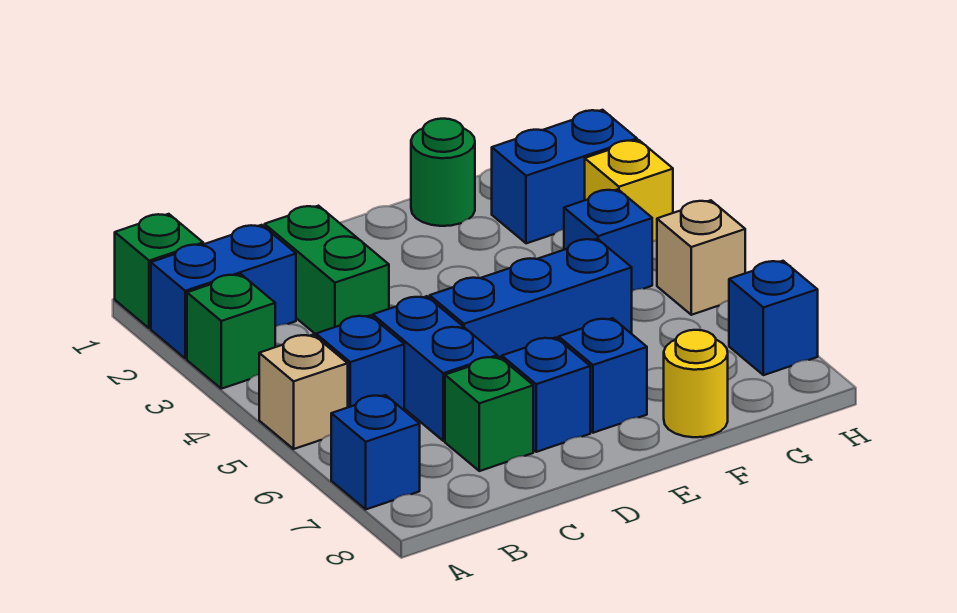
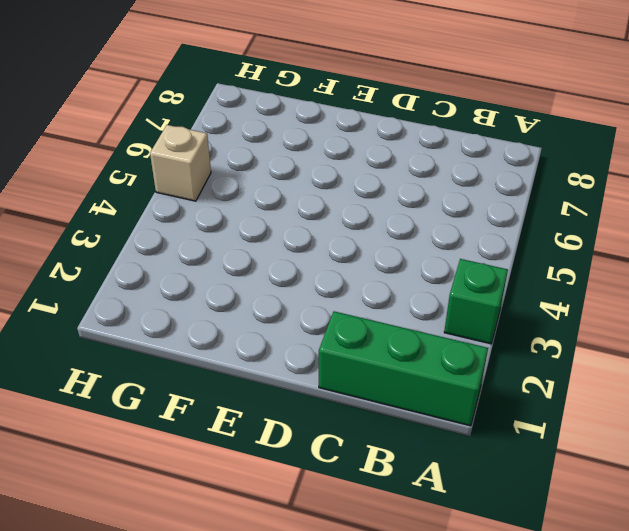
green brick A1:C1 level 1 -> green brick A1 level 1
none -> blue brick A2:B2 level 1
none -> tan brick A5 level 1
none -> blue brick A7 level 1

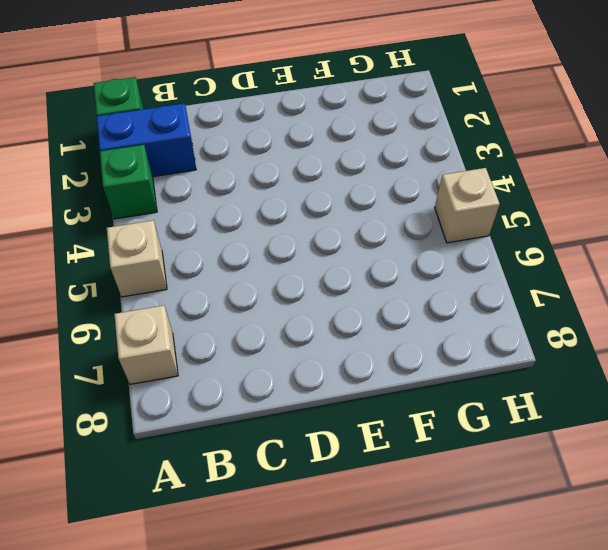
tan brick A7 level 1 -> blue brick A7 level 1
none -> blue brick B5 level 1
none -> green brick C2:C3 level 1
none -> blue brick C5:C6 level 1

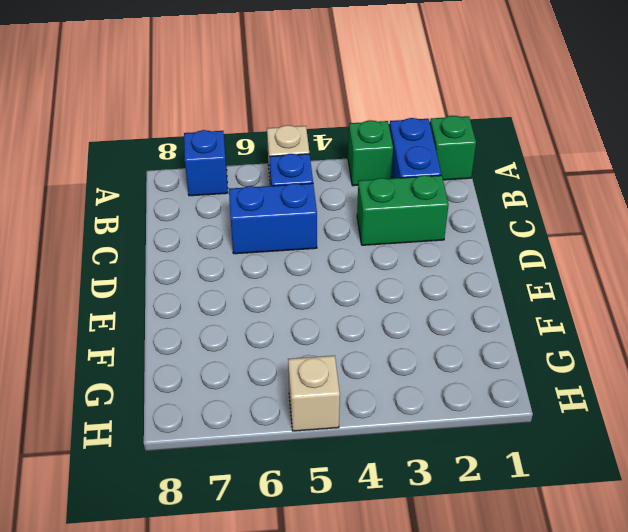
none -> green brick C7 level 1
none -> blue brick D5:F5 level 1
none -> blue brick D7 level 1

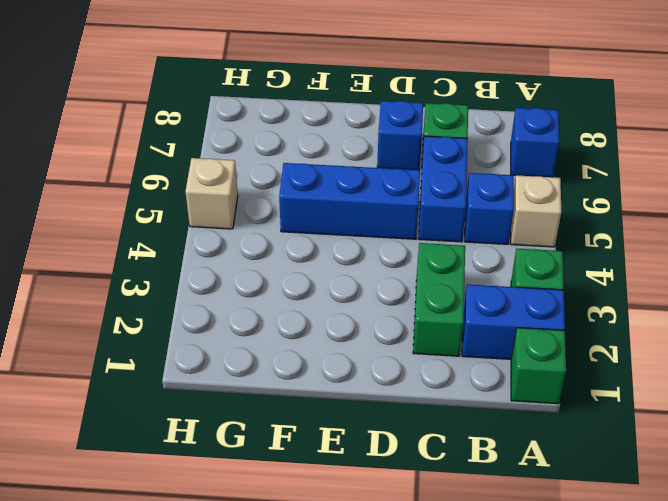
none -> blue brick E7 level 1
none -> green round brick F1 level 1
none -> yellow round brick F8 level 1

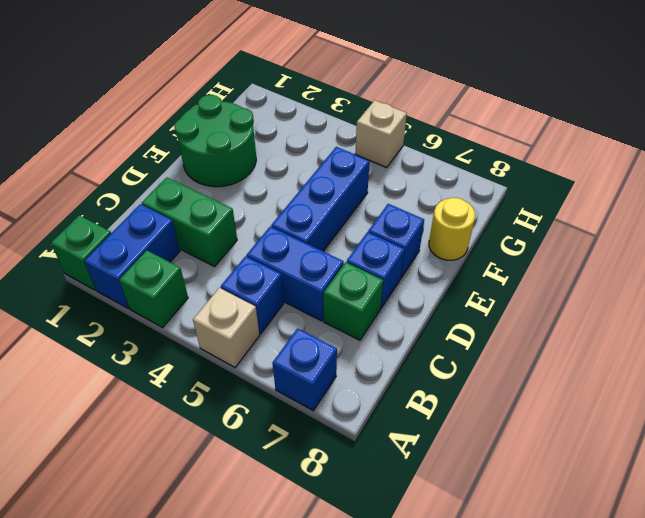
green round brick E1:F2 level 1 -> green round brick F1 level 1
none -> blue brick G2:H2 level 1
none -> blue brick G4 level 1
none -> yellow brick H3 level 1

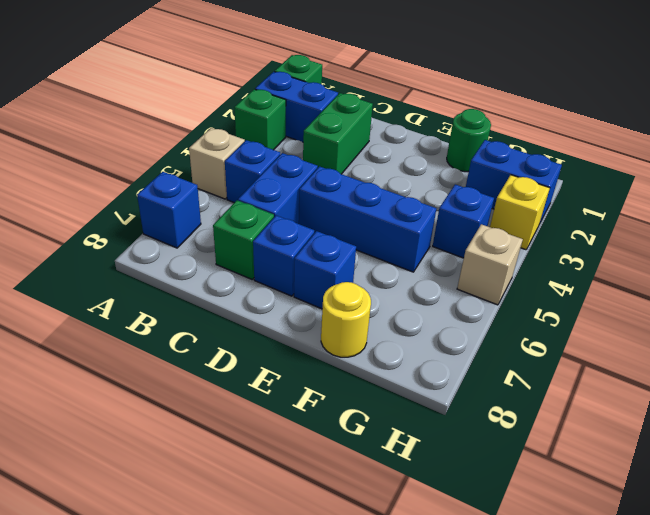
none -> blue brick H7 level 1

